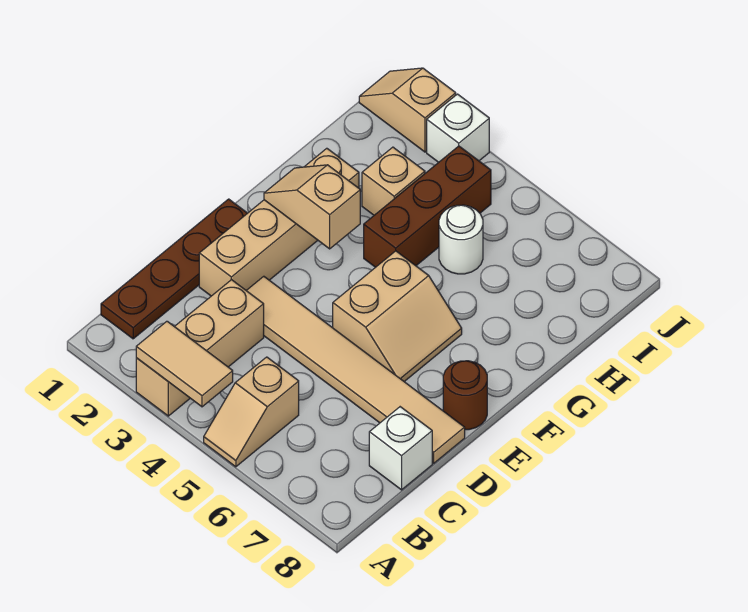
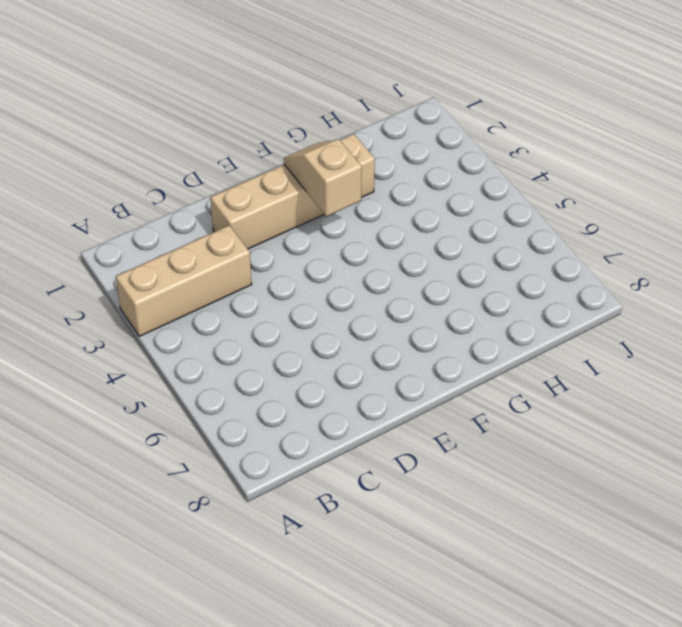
none -> tan slope A5:B5 level 1 top B
none -> brown plate B1:E1 level 1
none -> white brick C8 level 1

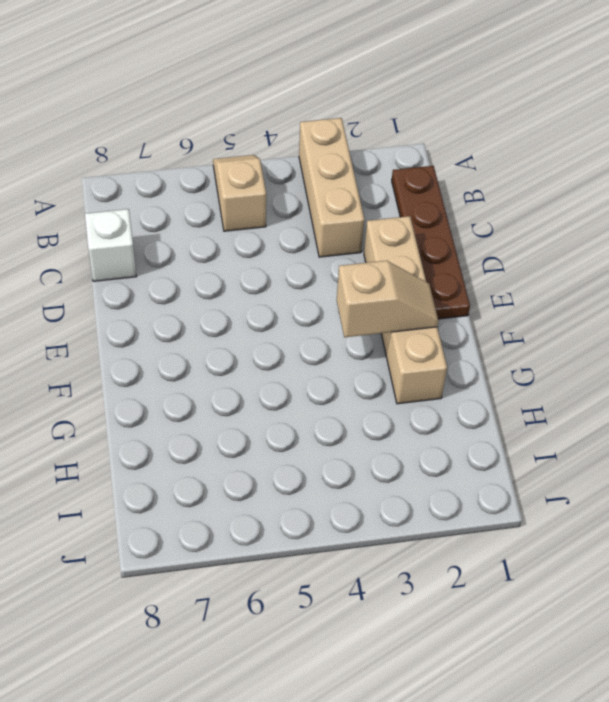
none -> tan tile D3:D8 level 1
none -> tan slope E5:F6 level 1 top 5
none -> brown round brick E8 level 1

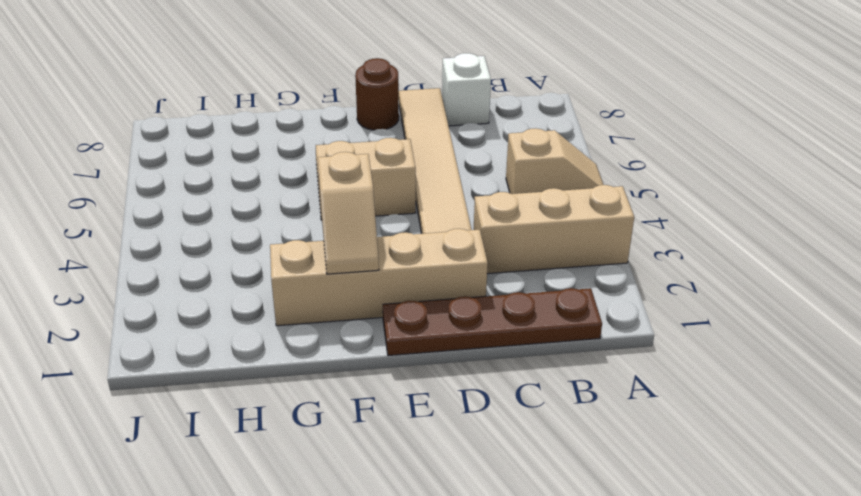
none -> brown brick G4:I4 level 1
none -> tan brick H3 level 1
none -> white round brick H5 level 1

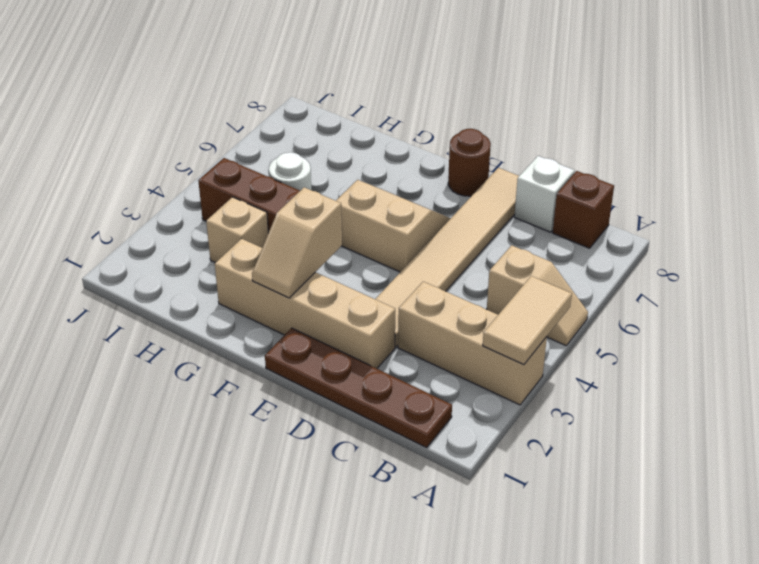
brown brick B8 level 1 -> none
none -> tan slope J1:J2 level 1 top 2
none -> white brick J3 level 1

